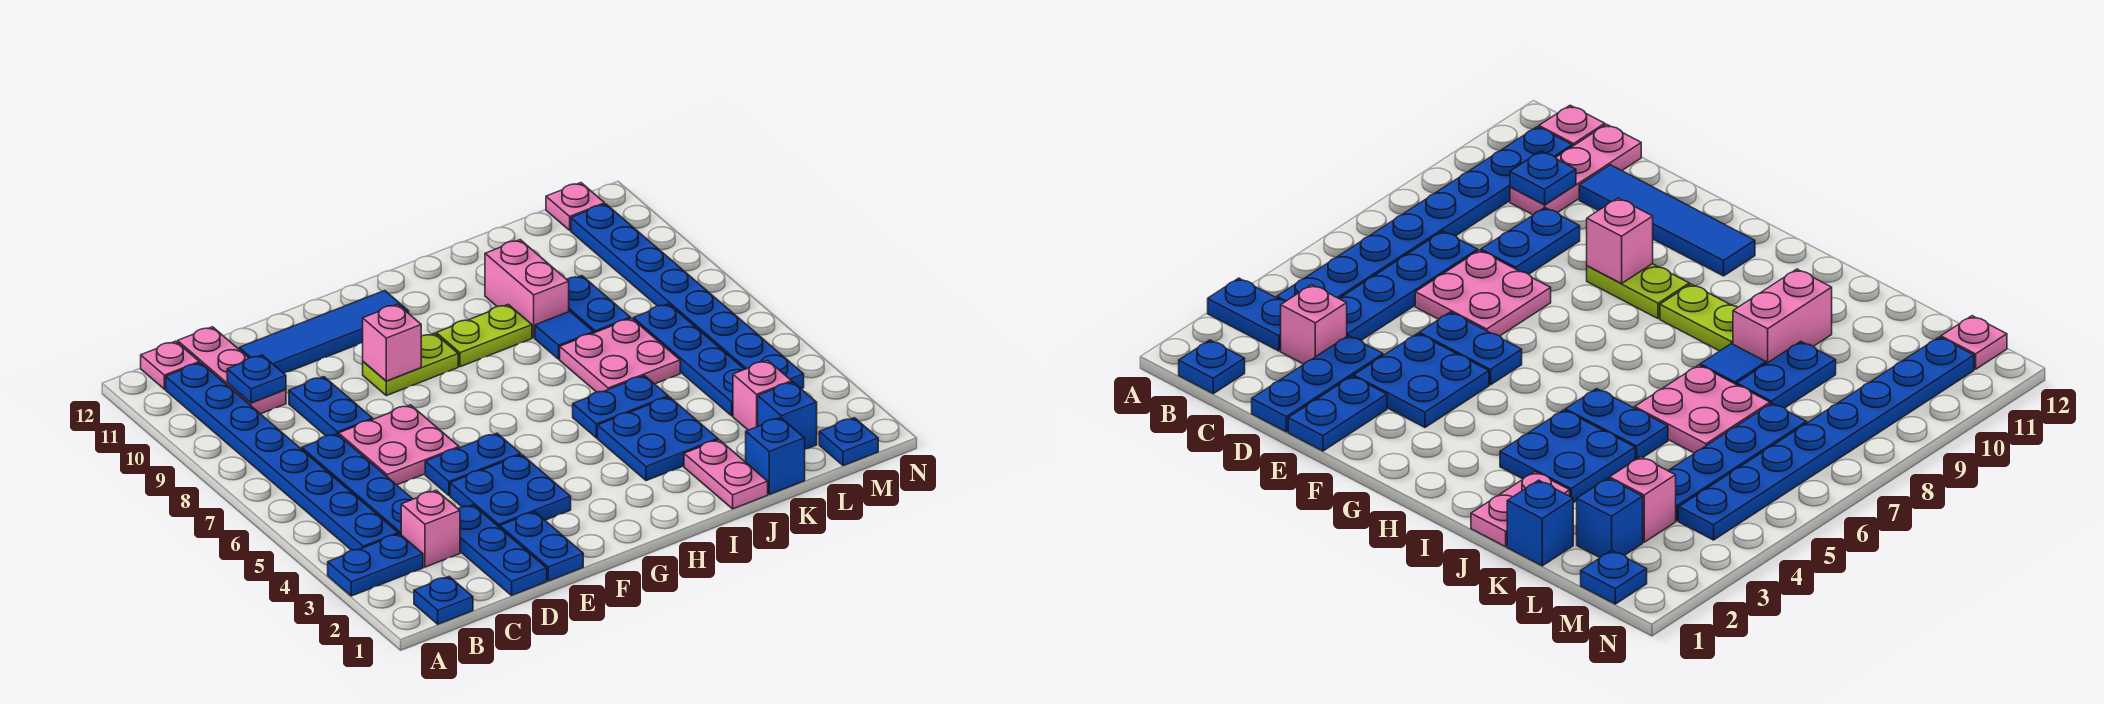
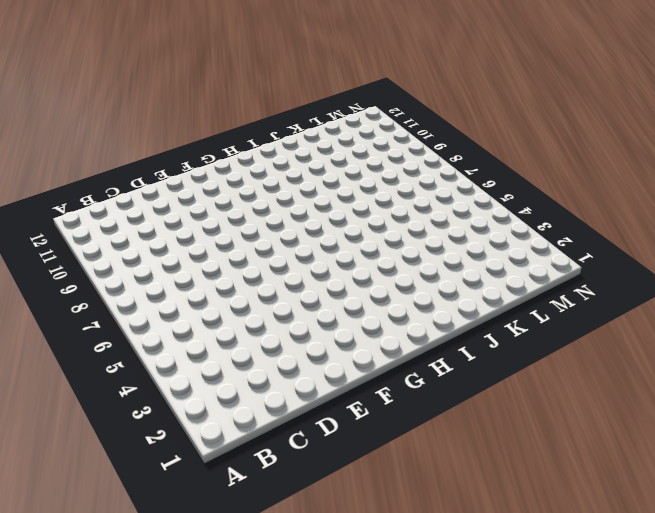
none -> blue plate A3:B3 level 1
none -> blue plate B1 level 1
none -> blue plate B4:B11 level 1
none -> pink plate B12 level 1

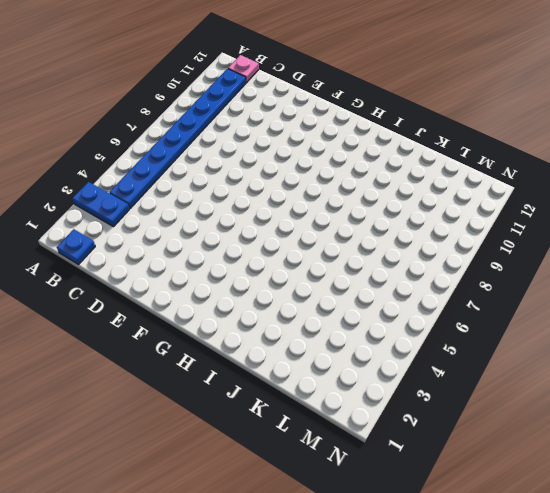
none -> pink brick C3 level 1
none -> blue plate C4:C7 level 1
none -> pink plate C10:C12 level 1
none -> blue plate D1:D3 level 1

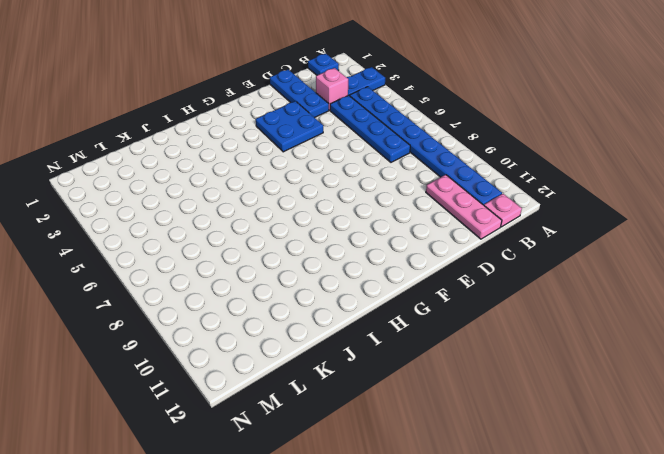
none -> pink plate D6:E7 level 1
none -> blue plate D8:D9 level 1
none -> blue tile D11:G11 level 1
none -> blue plate E1:E2 level 1

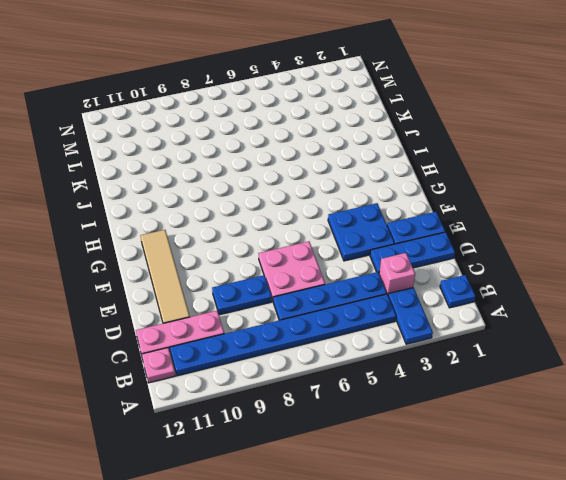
tan tile D11:G11 level 1 -> blue tile D11:G11 level 1
none -> blue plate E5:F5 level 1
none -> lime plate F9:G9 level 1
none -> lime plate H9:I9 level 1
none -> blue plate I3:J4 level 1

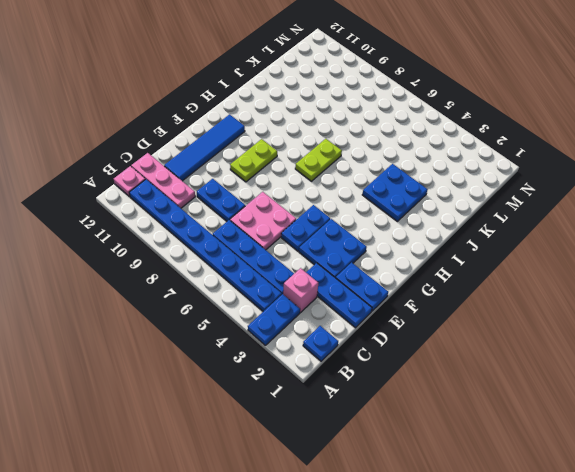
lime plate H7:I7 level 1 -> lime plate H9:I9 level 1
none -> blue plate I5:J5 level 1
none -> pink plate J1:J2 level 1
none -> pink plate J6:K7 level 1
none -> blue tile J8 level 1

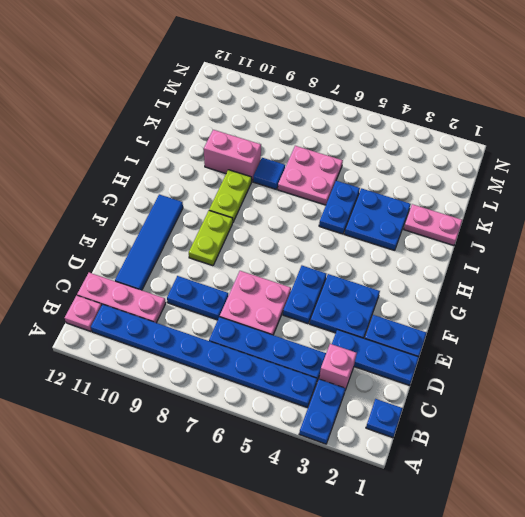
none -> blue brick K1 level 1
none -> blue plate K8:K9 level 1
none -> blue brick L2 level 1
none -> pink brick L3 level 1

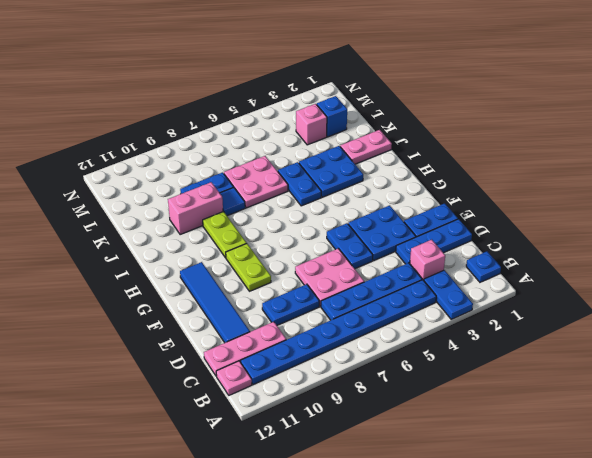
none -> blue brick K1 level 1
none -> blue plate L4:L7 level 1
none -> blue plate M1 level 1
none -> blue plate M4:M11 level 1

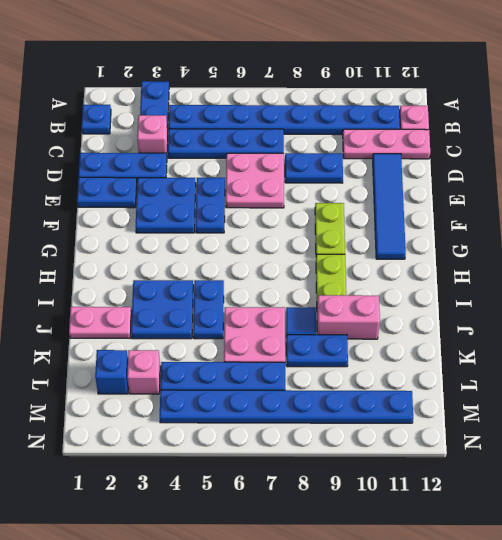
none -> blue brick K1 level 1
none -> blue plate M1 level 1
none -> pink plate M12 level 1
none -> blue plate C10 level 2

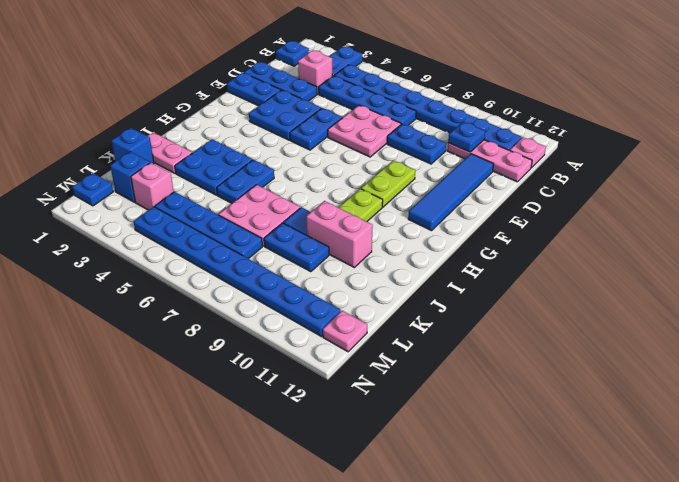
none -> pink brick F9 level 2

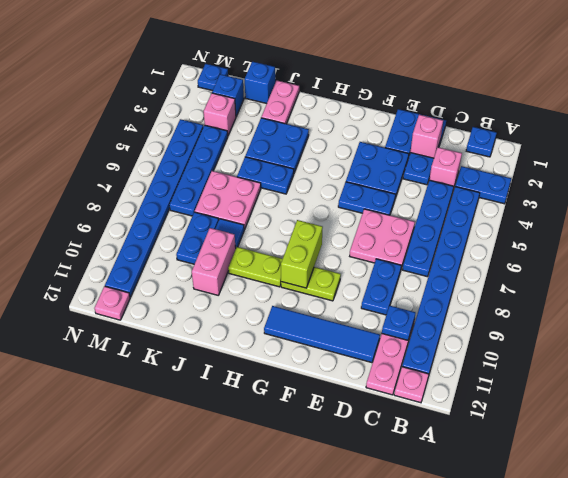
pink brick D2 level 2 -> pink brick F9 level 2
lime brick G8:G9 level 2 -> none

